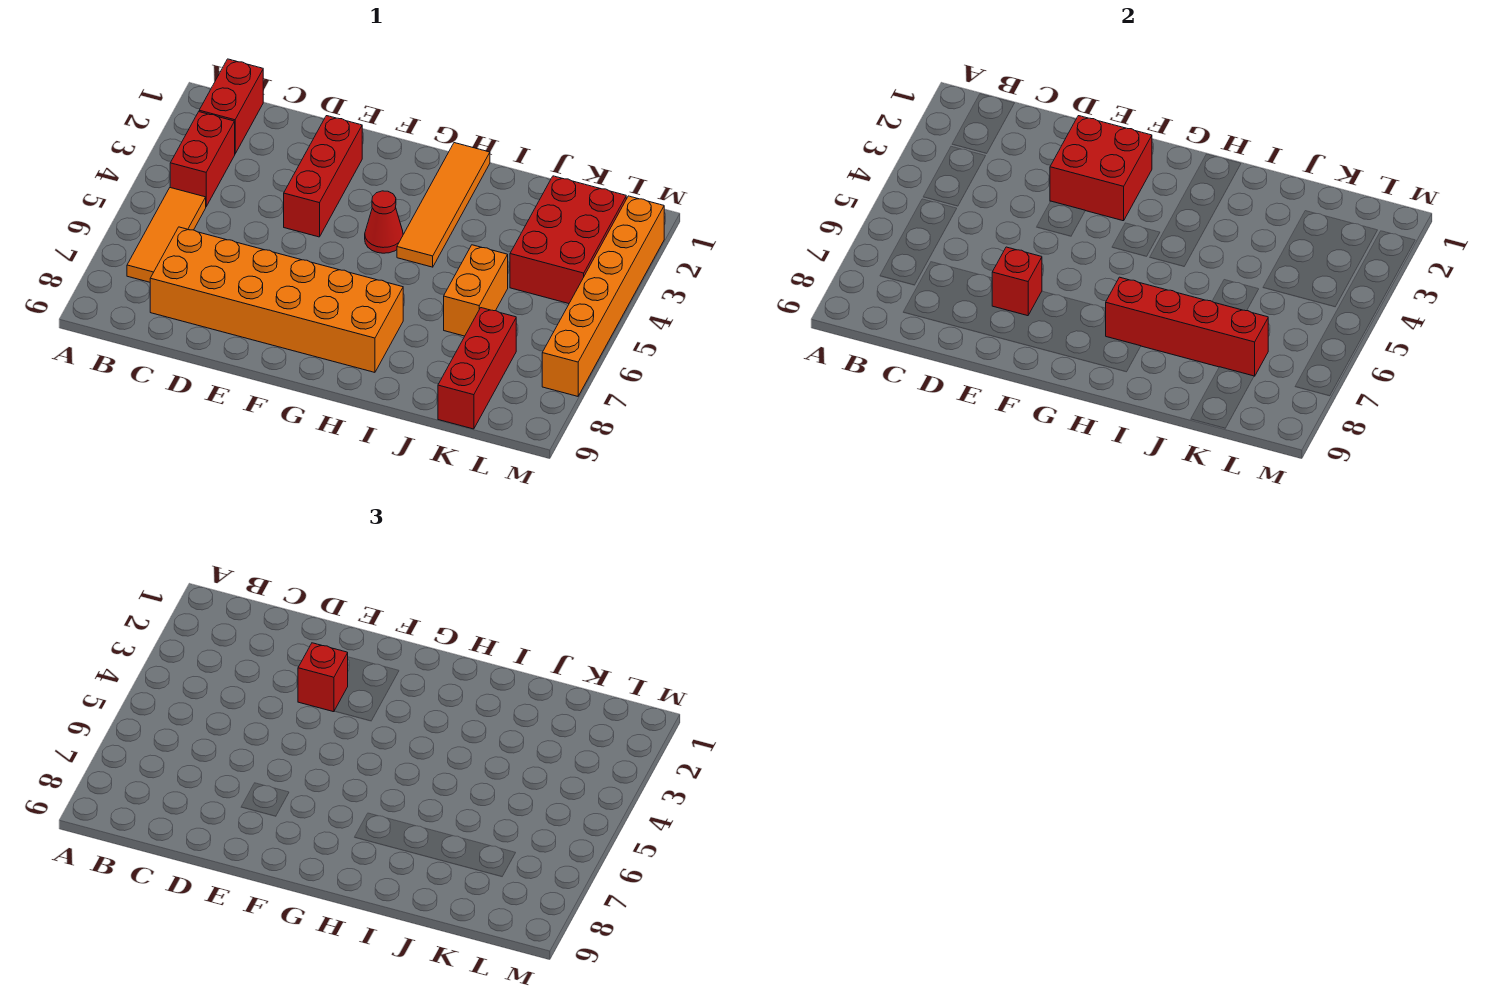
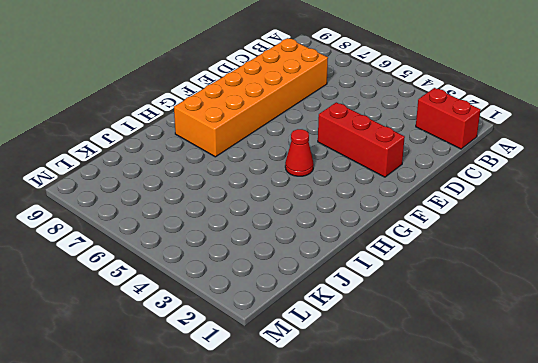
none -> red brick B3:B4 level 1
none -> orange tile B5:B7 level 1
none -> orange tile H1:H4 level 1

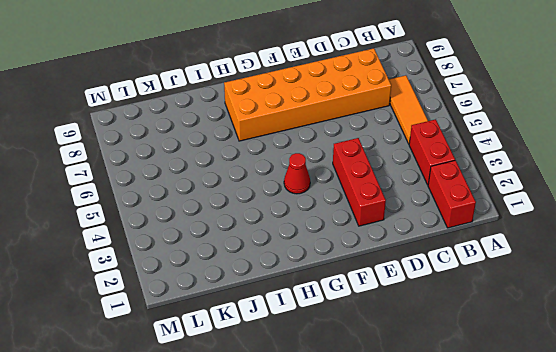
none -> orange tile H1:H4 level 1
none -> orange brick J5:J6 level 1
none -> red brick K2:L4 level 1

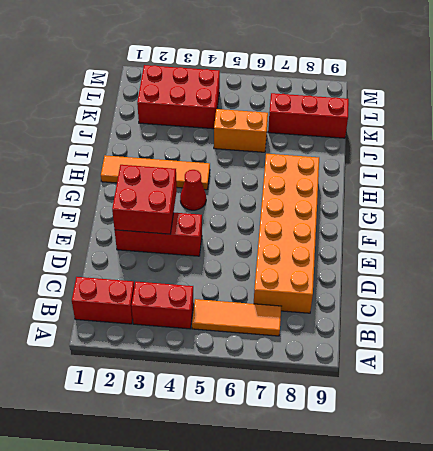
none -> orange brick M2:M7 level 1
none -> red brick E7 level 2
none -> red brick H7:K7 level 2

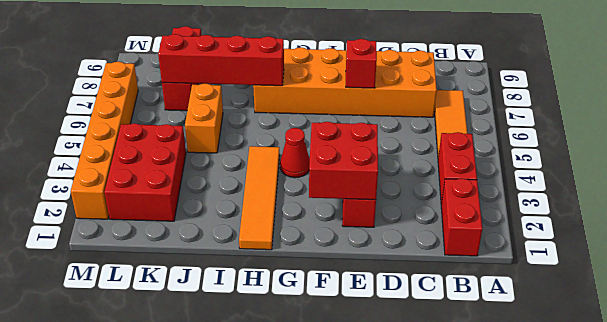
none -> red brick E3 level 3

